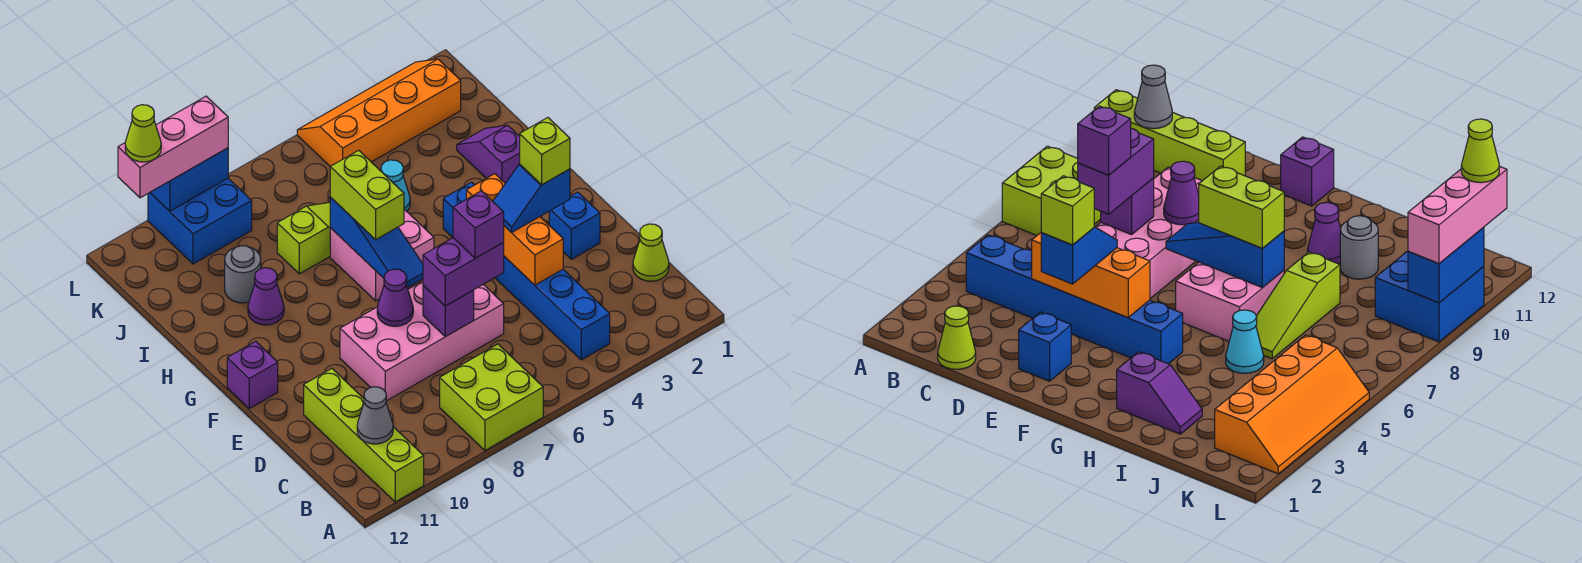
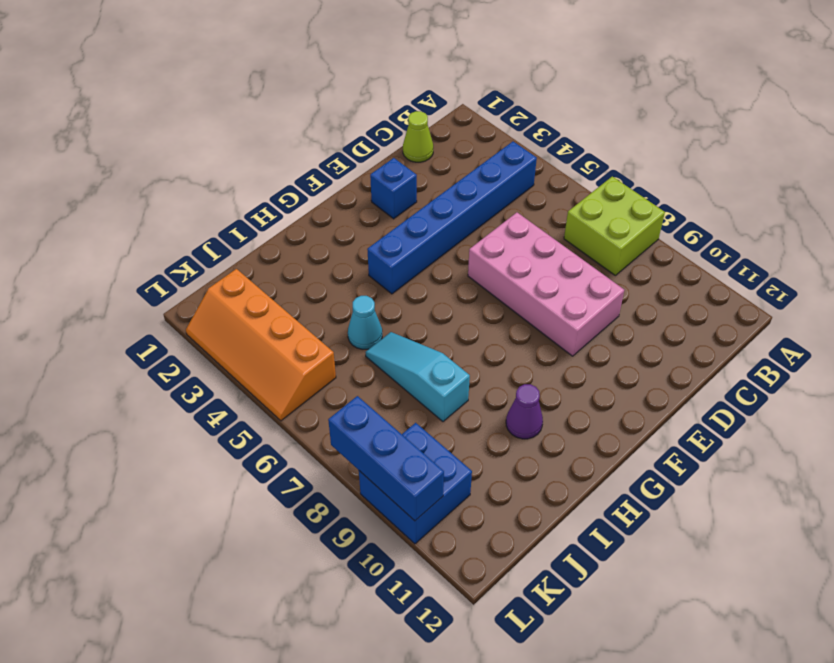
cyan slope I6:I8 level 1 top 8 -> lime slope I6:I8 level 1 top 8
blue brick L8:L10 level 2 -> blue brick L9:L10 level 2
none -> lime brick A11:D11 level 1
none -> purple brick F12 level 1
none -> pink brick G6:H7 level 1

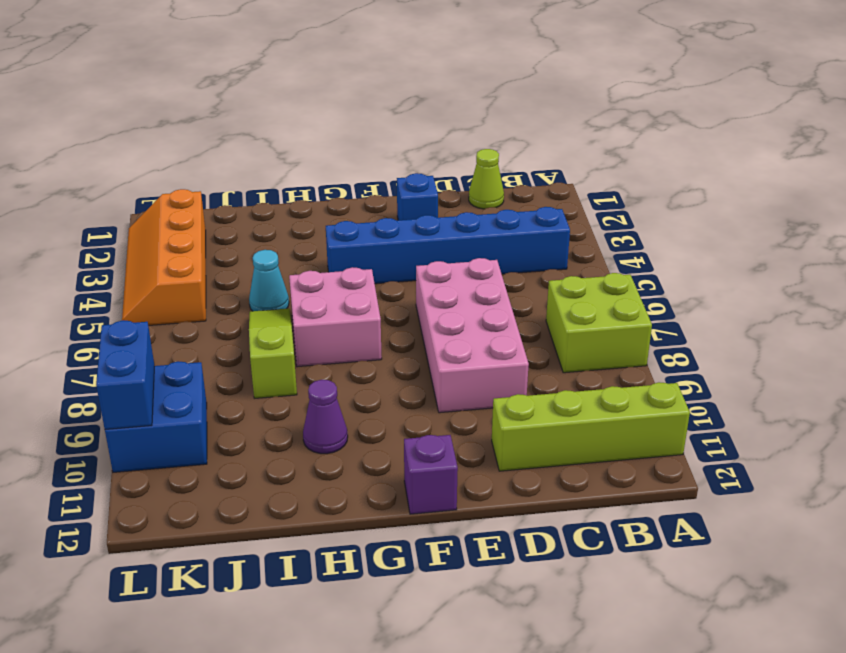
none -> purple slope H2:I2 level 1 top H
none -> grey round brick I10 level 1
none -> grey cone B11 level 2

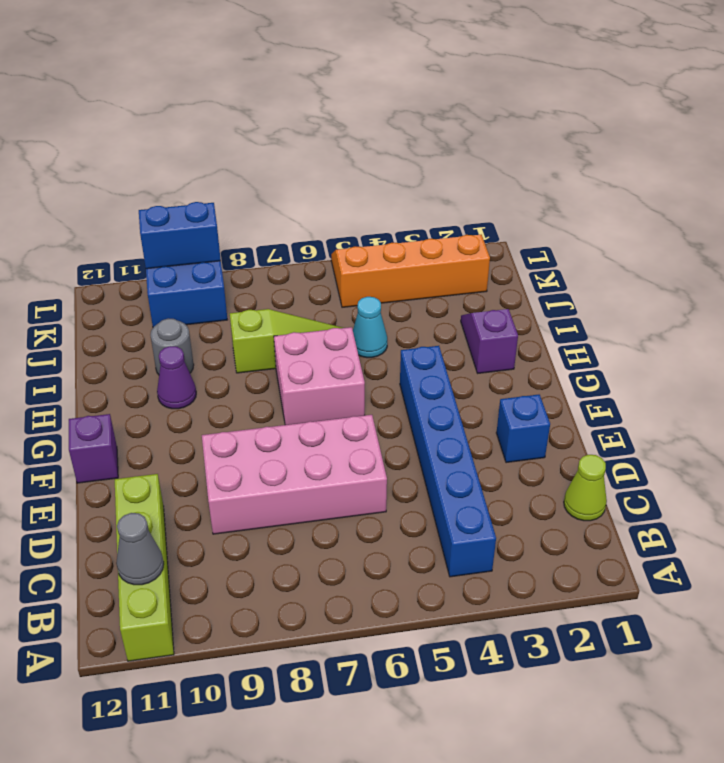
none -> lime brick A7:B8 level 1
none -> orange brick D4:F4 level 2
none -> purple brick D7 level 2

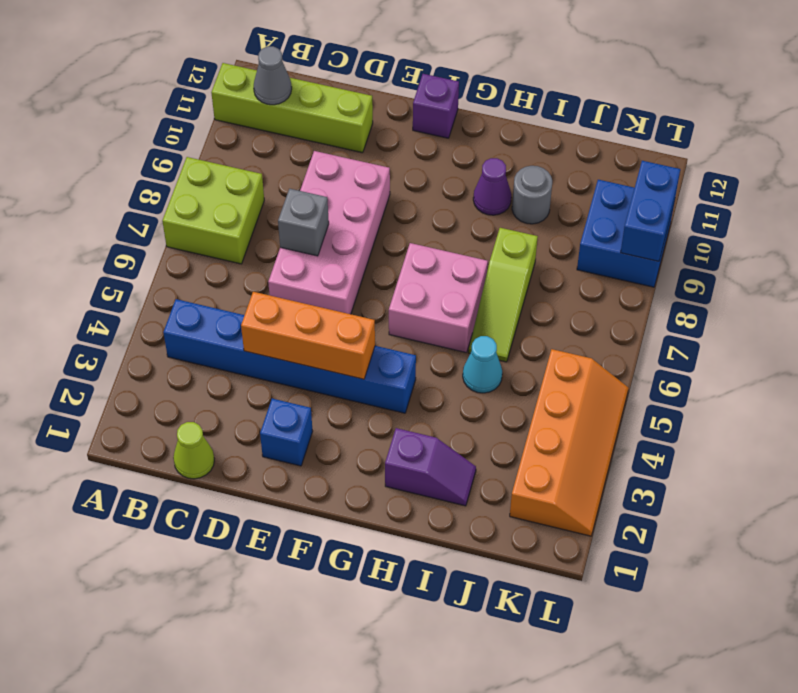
grey brick D7 level 2 -> purple brick D7 level 2
none -> purple cone E8 level 2
none -> blue slope F7:H7 level 2 top H
none -> purple brick D6:D7 level 3

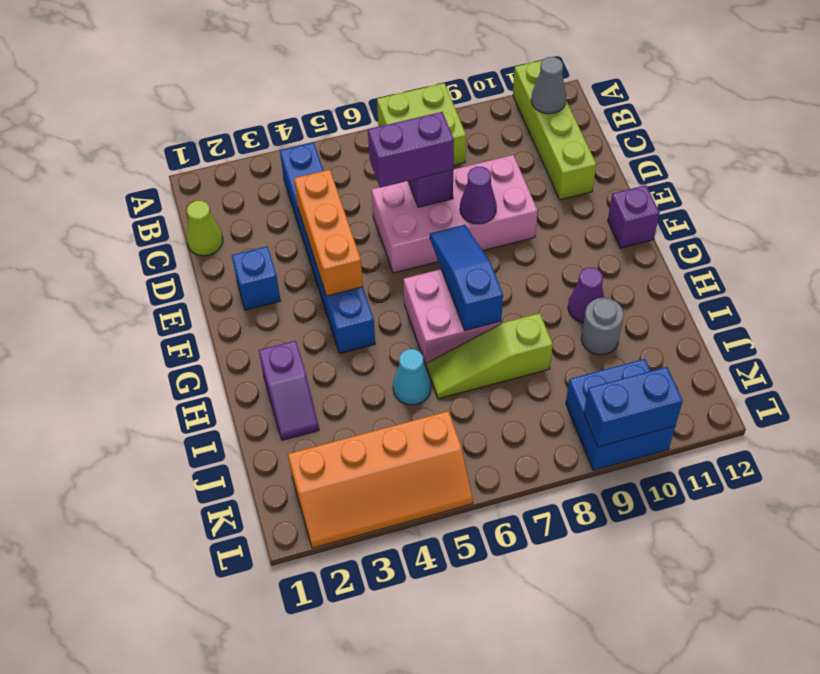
none -> blue slope E3:E4 level 3 top 3
none -> lime brick G7:H7 level 3
none -> pink brick L9:L11 level 3

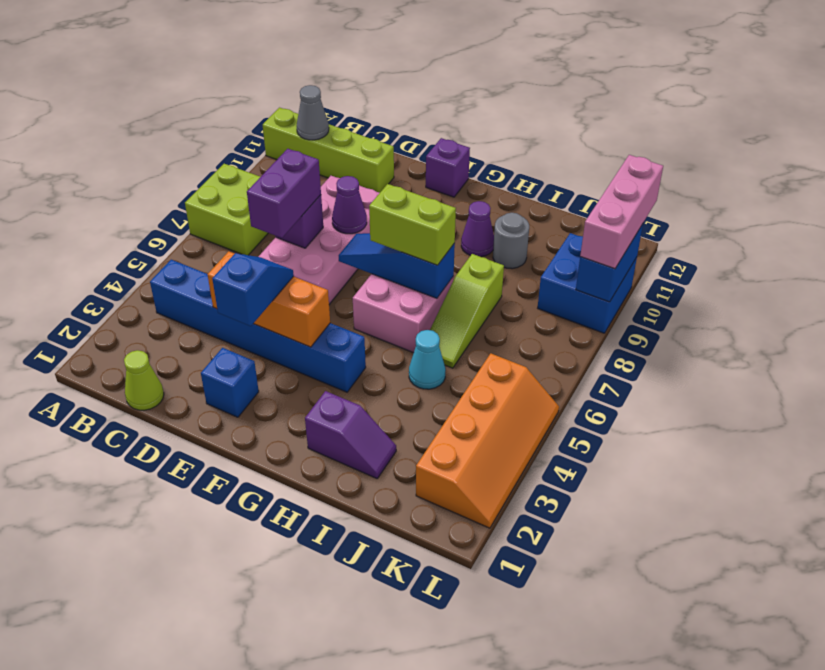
none -> purple brick D6 level 4
none -> lime brick E3 level 4
none -> lime cone L11 level 4

